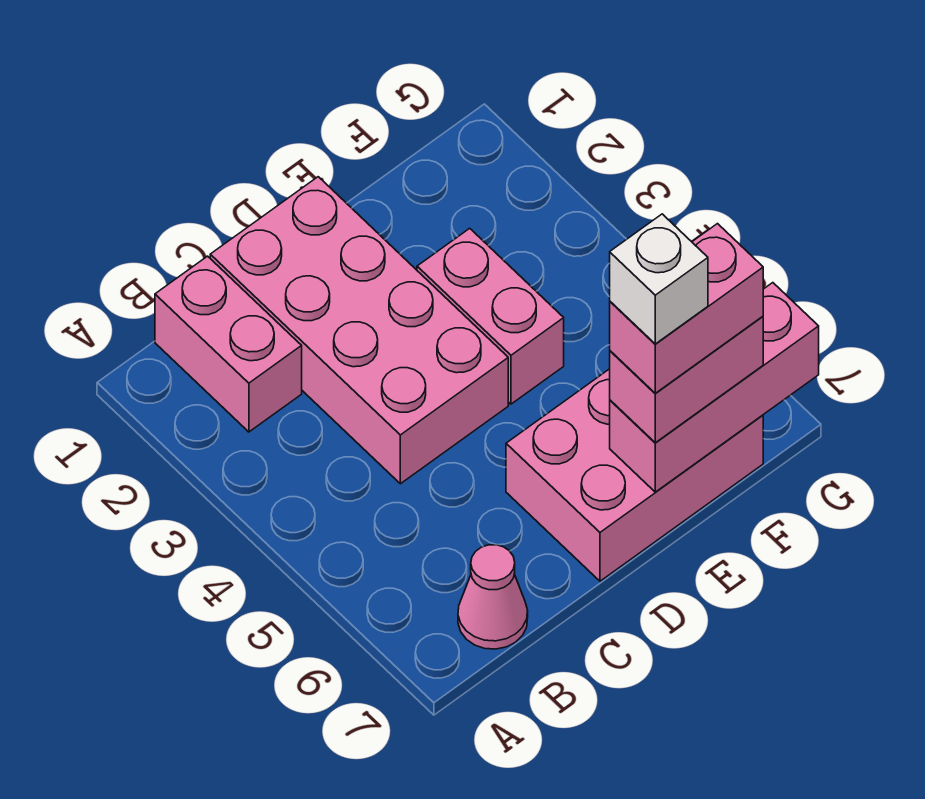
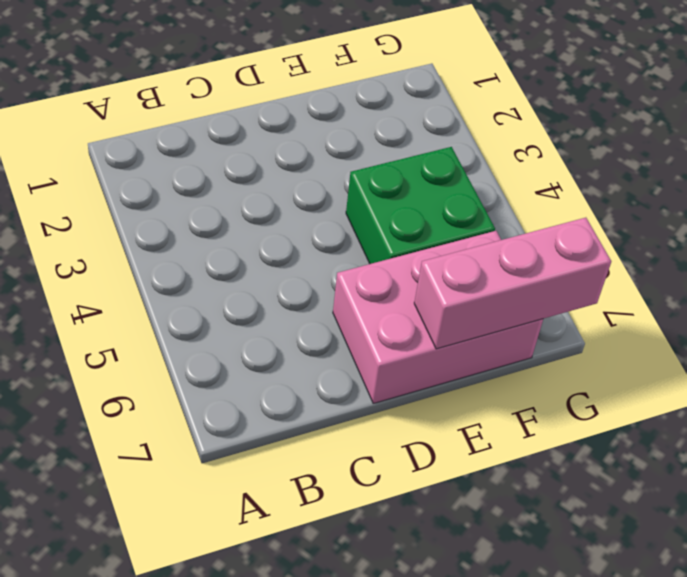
green brick E4:F5 level 1 -> pink brick E3:E4 level 1
none -> pink brick B1:B2 level 1
none -> pink cone B7 level 1

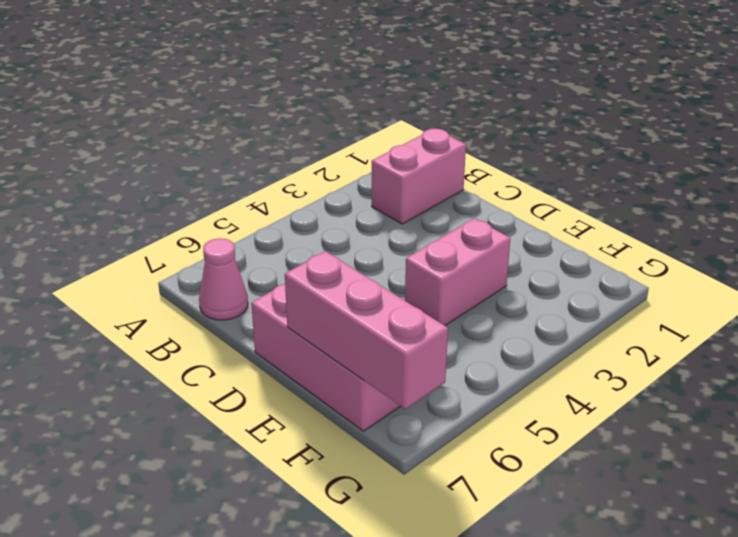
none -> pink brick C1:D4 level 1
none -> pink brick E7:F7 level 3

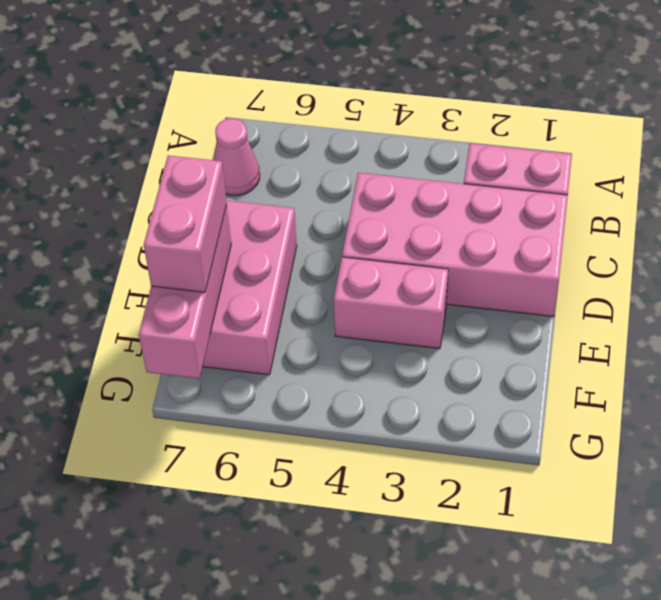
none -> pink brick E7:F7 level 4
none -> white brick E7 level 5

